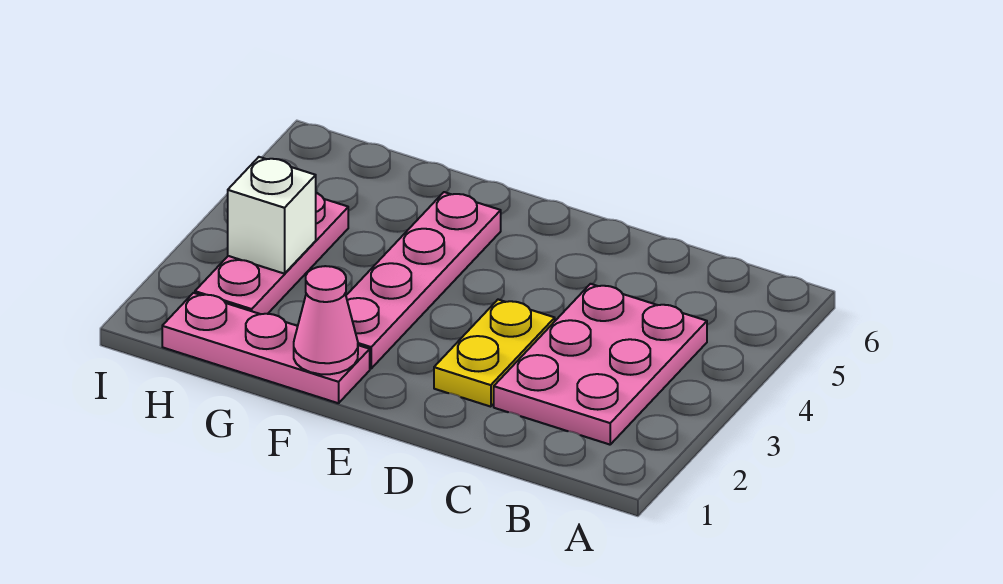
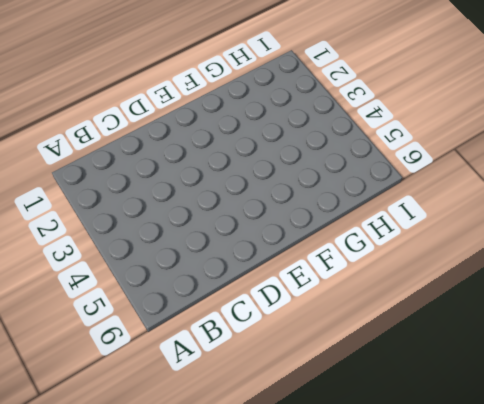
none -> pink plate B2:C4 level 1
none -> yellow plate D2:D3 level 1

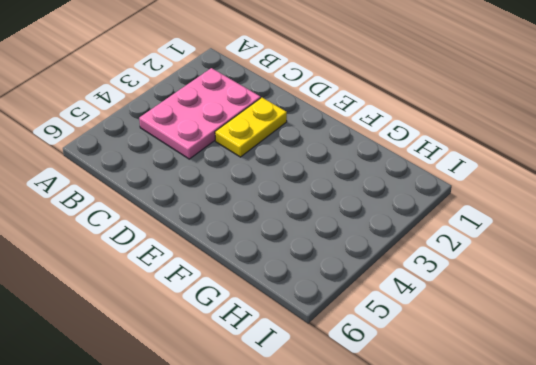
none -> pink plate F1:H1 level 1
none -> pink plate F2:F5 level 1

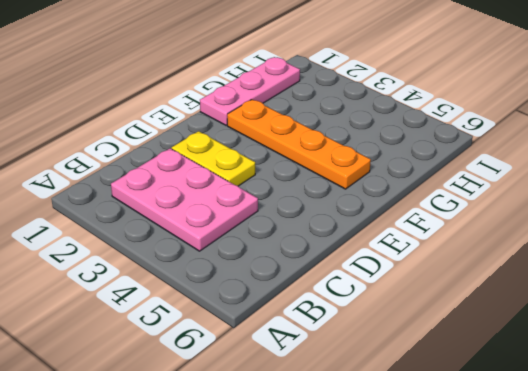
orange plate F2:F5 level 1 -> pink plate F2:F5 level 1
none -> pink plate H2:H4 level 1
none -> pink cone F1 level 2

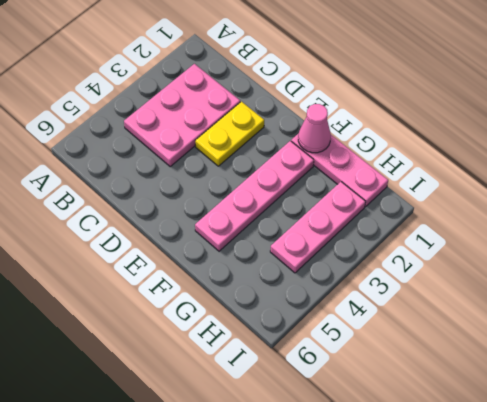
none -> white brick H3 level 2

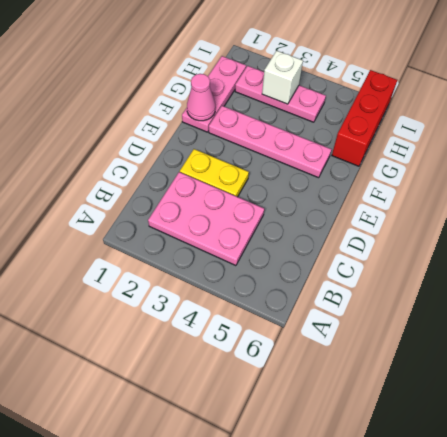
red brick G6:I6 level 1 -> none

